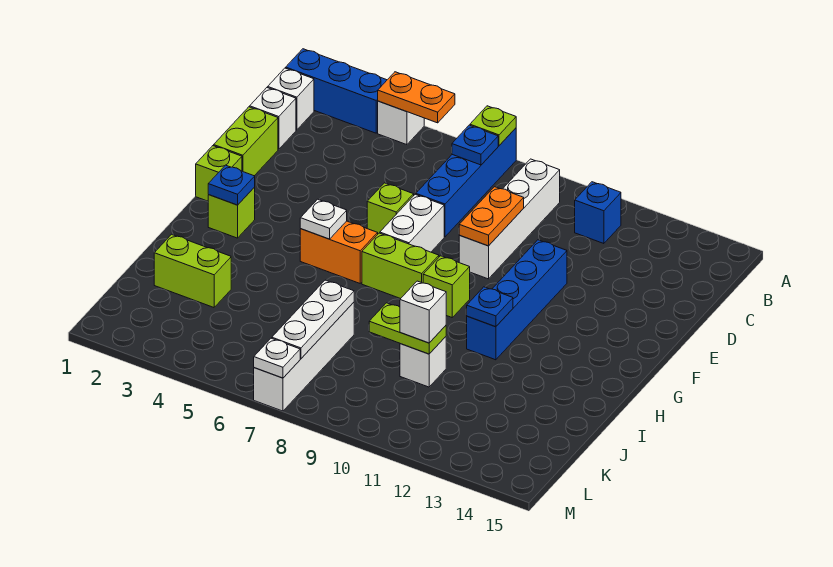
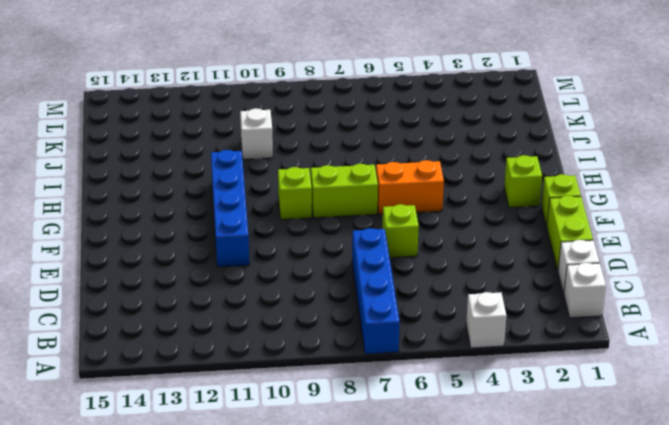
none -> blue brick A1:A3 level 1
none -> white brick B9:E9 level 1
none -> blue brick B11 level 1
none -> white brick E7:F7 level 1

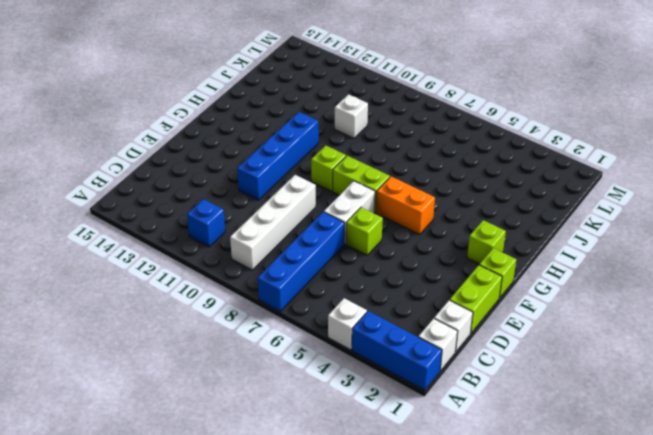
none -> lime brick J2:J3 level 1
none -> white brick J7:M7 level 1
none -> orange plate A4:A5 level 2
none -> lime plate A7 level 2

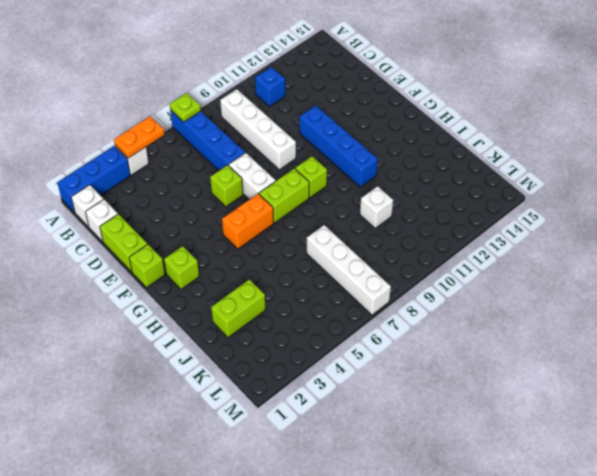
none -> blue plate B7 level 2
none -> orange plate D9:E9 level 2
none -> blue plate G2 level 2
none -> white plate G5 level 2

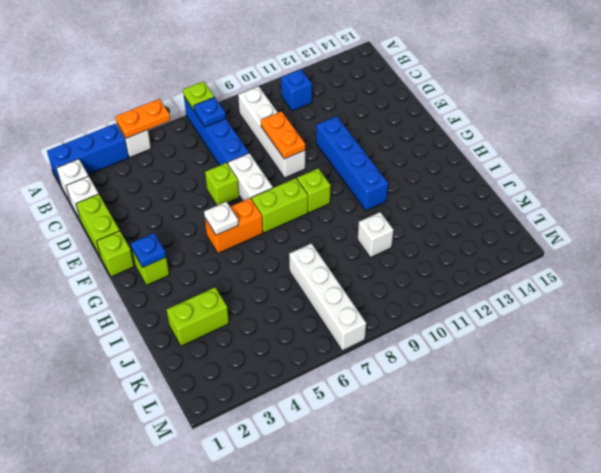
none -> blue plate H11 level 2
none -> white plate J7:L7 level 2
none -> lime plate J9:J10 level 2
none -> white plate M7 level 2

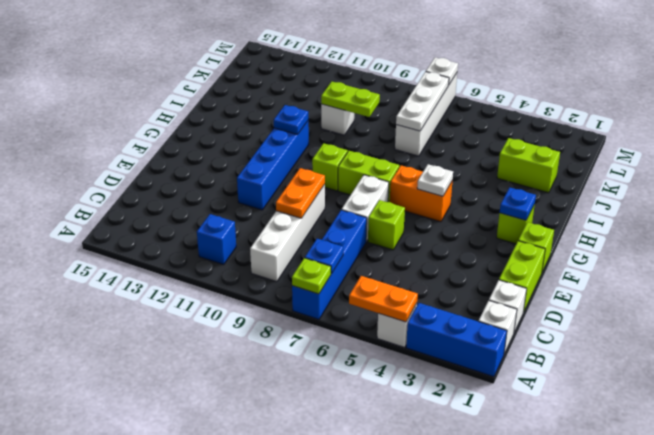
none -> white brick J10 level 3

